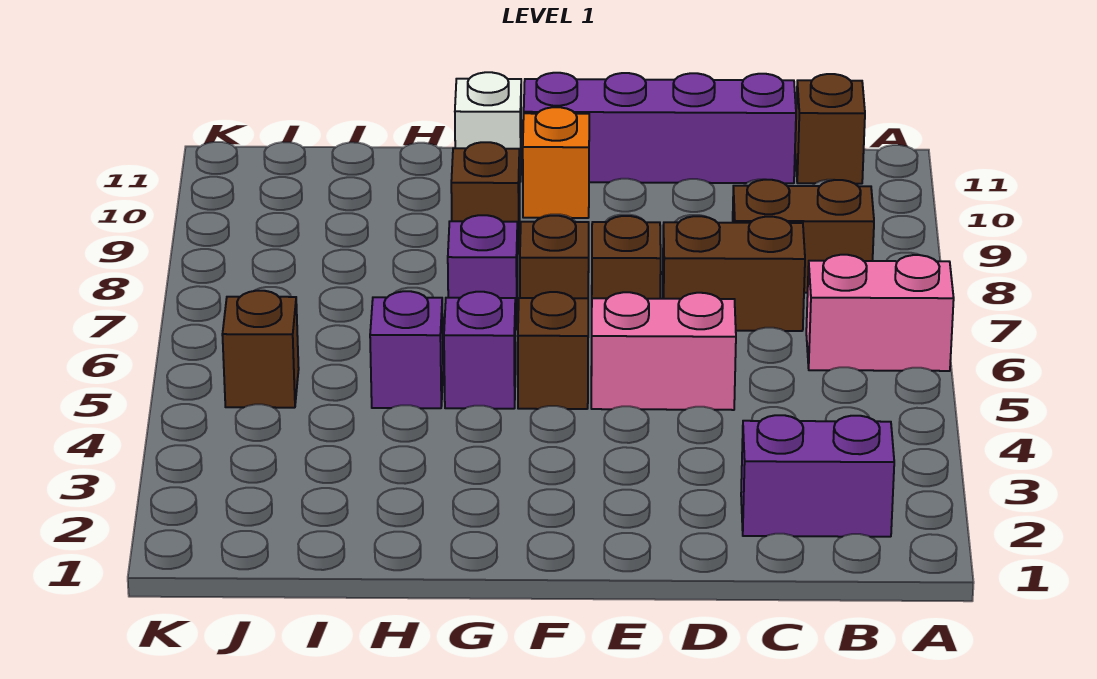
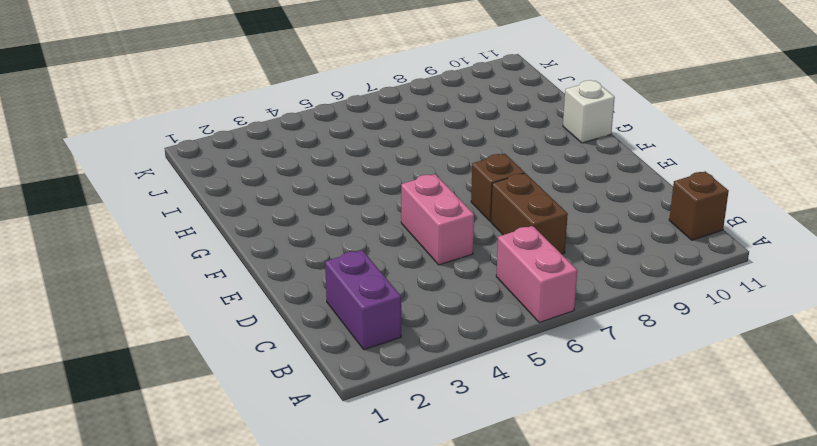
none -> brown brick B8:C8 level 1
none -> purple brick C11:F11 level 1
none -> brown brick F5 level 1

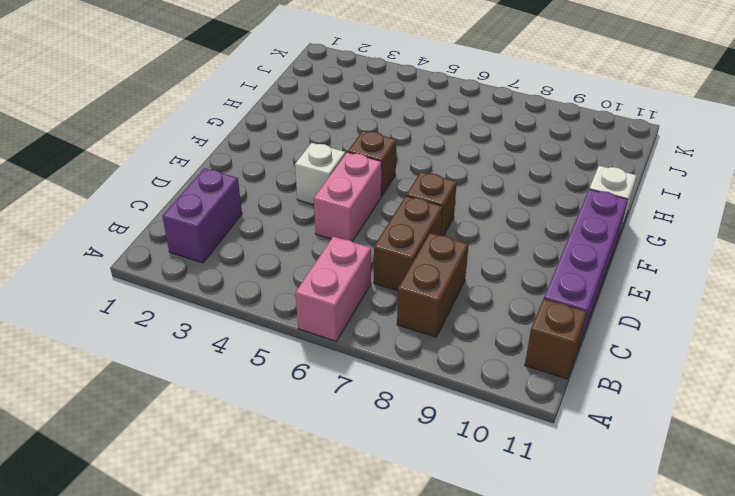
white brick E4 level 1 -> none
none -> brown brick F7 level 1
none -> orange brick F10 level 1
none -> purple brick G5 level 1

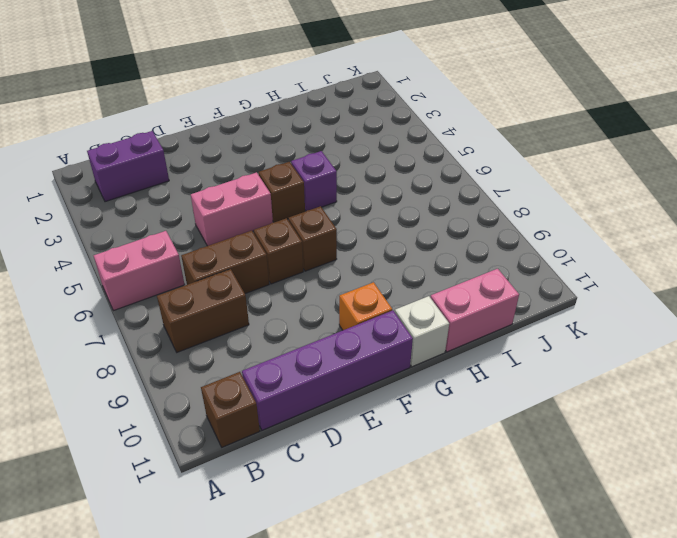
pink brick H11:I11 level 1 -> none
none -> purple brick G7 level 1
none -> brown brick G9 level 1
none -> purple brick H5 level 1

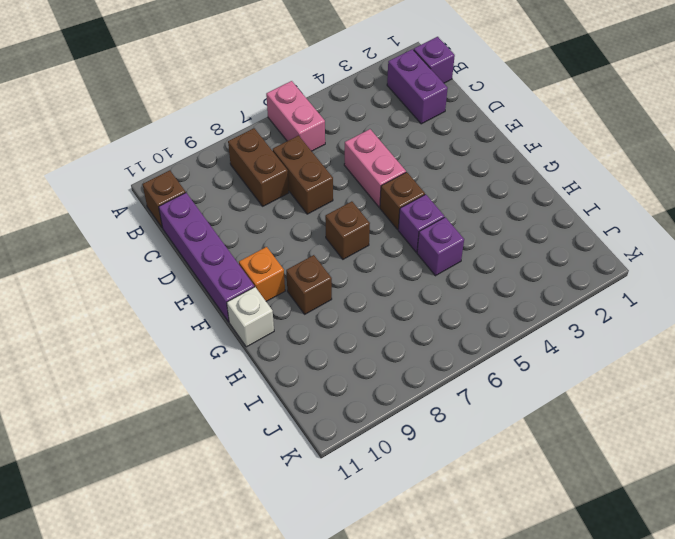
purple brick B1 level 1 -> purple brick G7 level 1
none -> brown brick E7 level 1
none -> brown brick J5 level 1

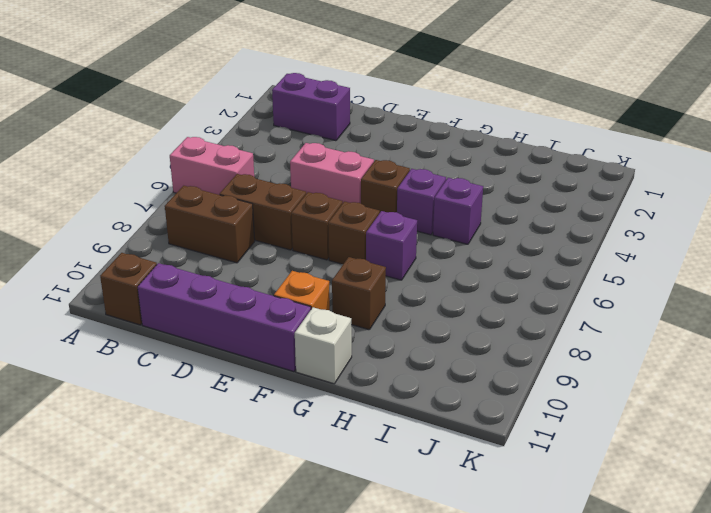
none -> brown brick J5 level 1

